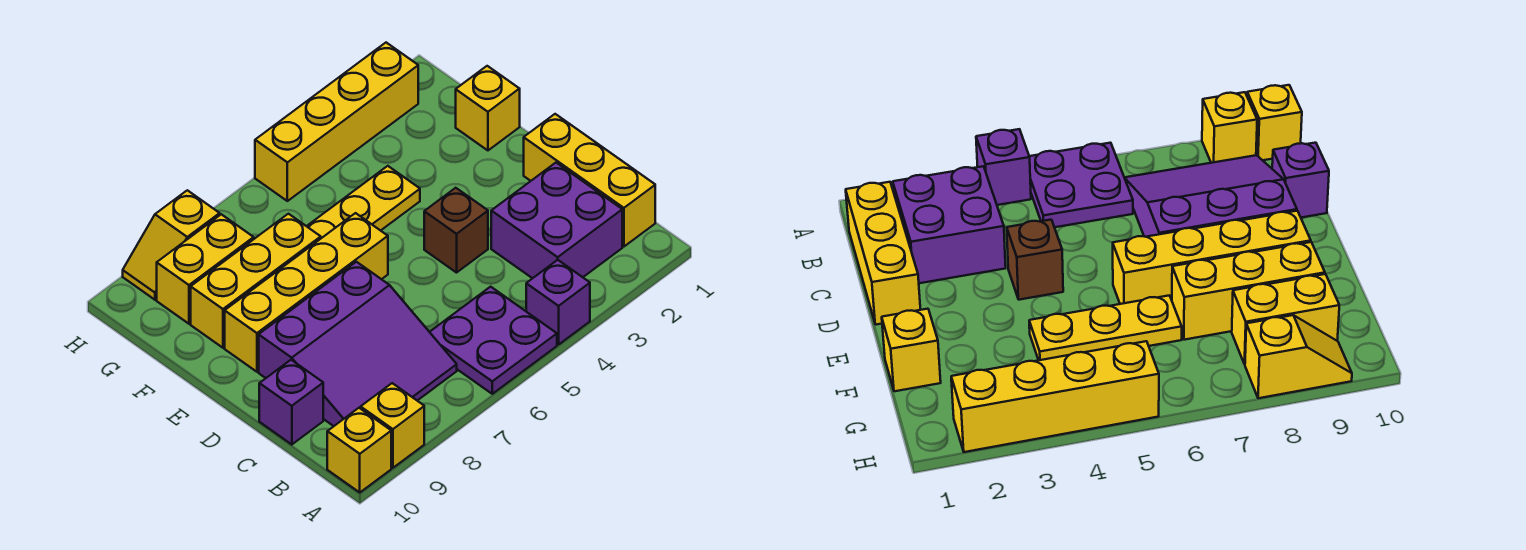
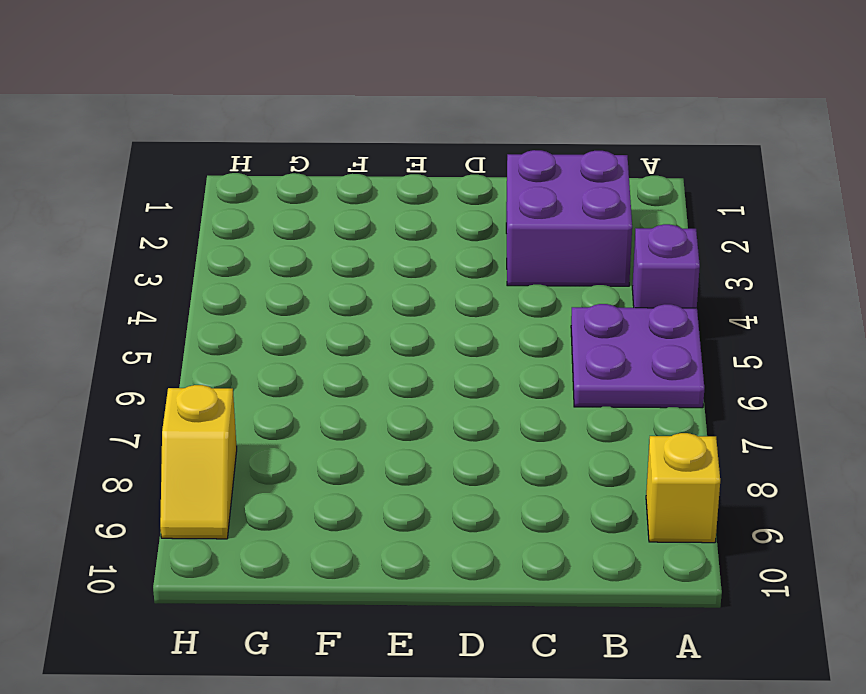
none -> yellow brick A10 level 1
none -> yellow brick B1:D1 level 1
none -> purple slope B7:D9 level 1 top D

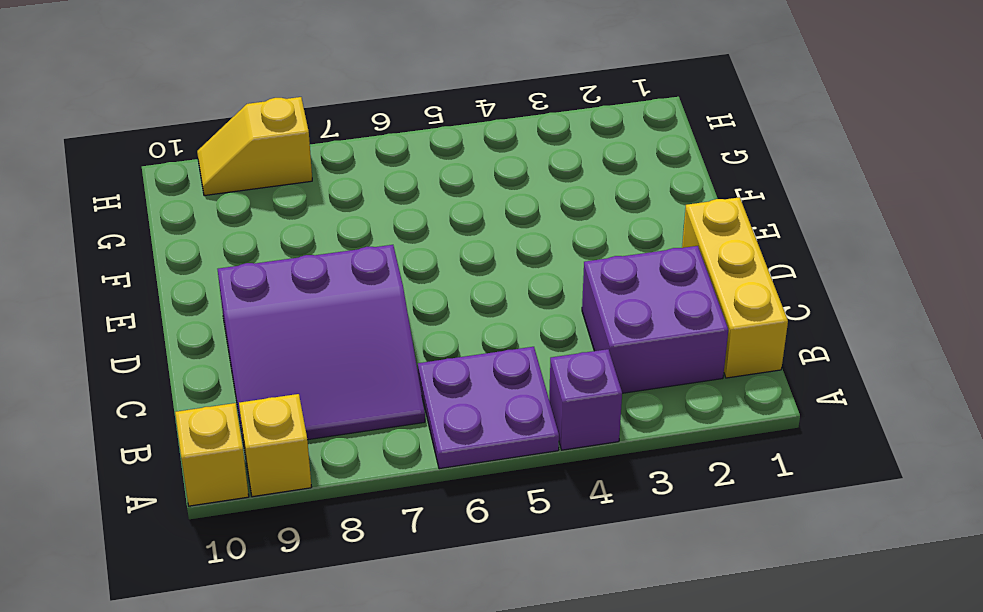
none -> purple brick C10 level 1
none -> brown brick D4 level 1
none -> yellow brick E6:E9 level 1

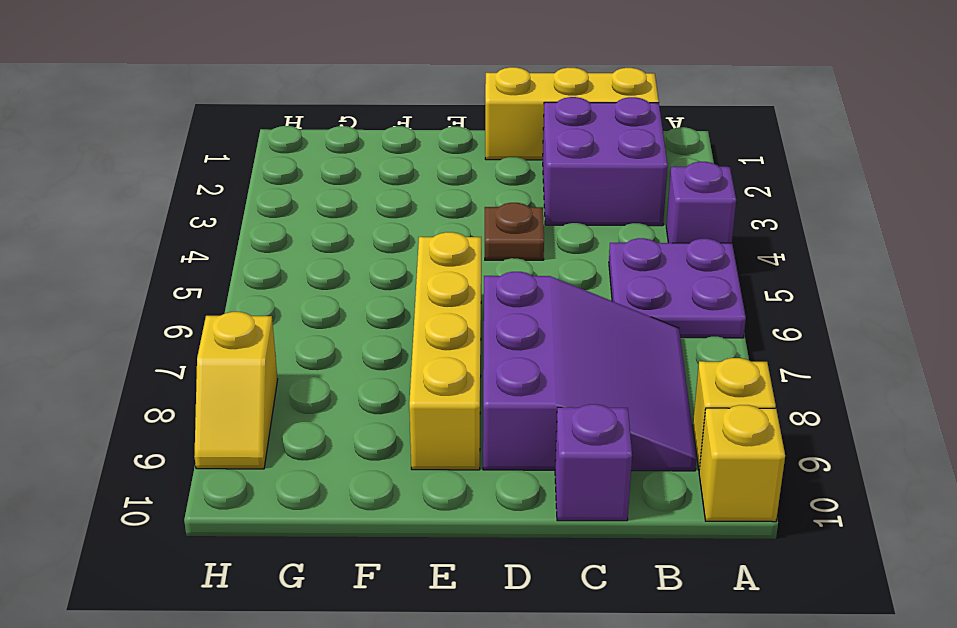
brown plate D4 level 1 -> brown brick D4 level 1
none -> yellow brick F1 level 1
none -> yellow plate F4:F6 level 1
none -> yellow brick F7:F9 level 1

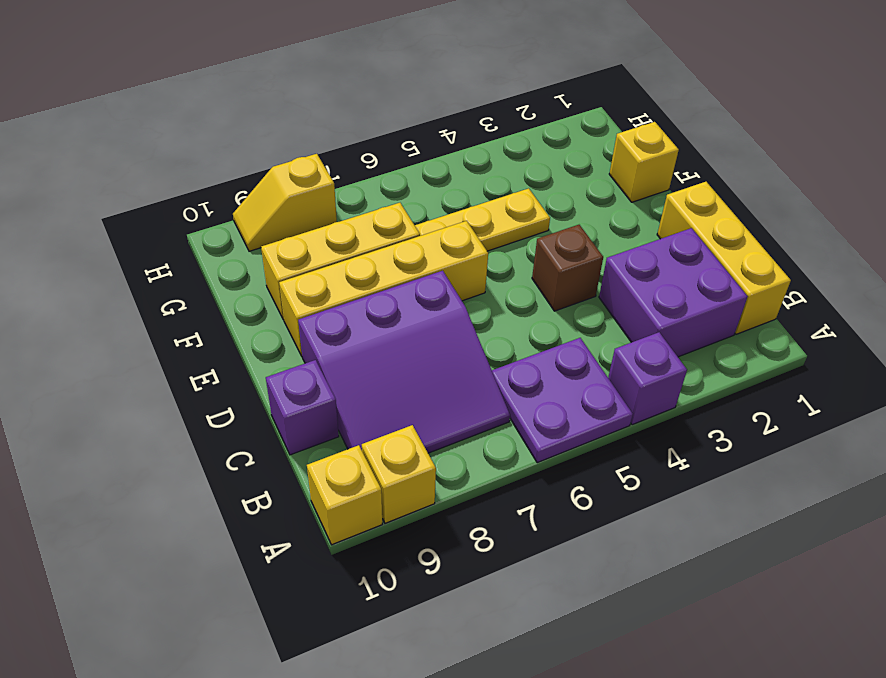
none -> yellow brick G8:G9 level 1
none -> yellow brick H2:H5 level 1

